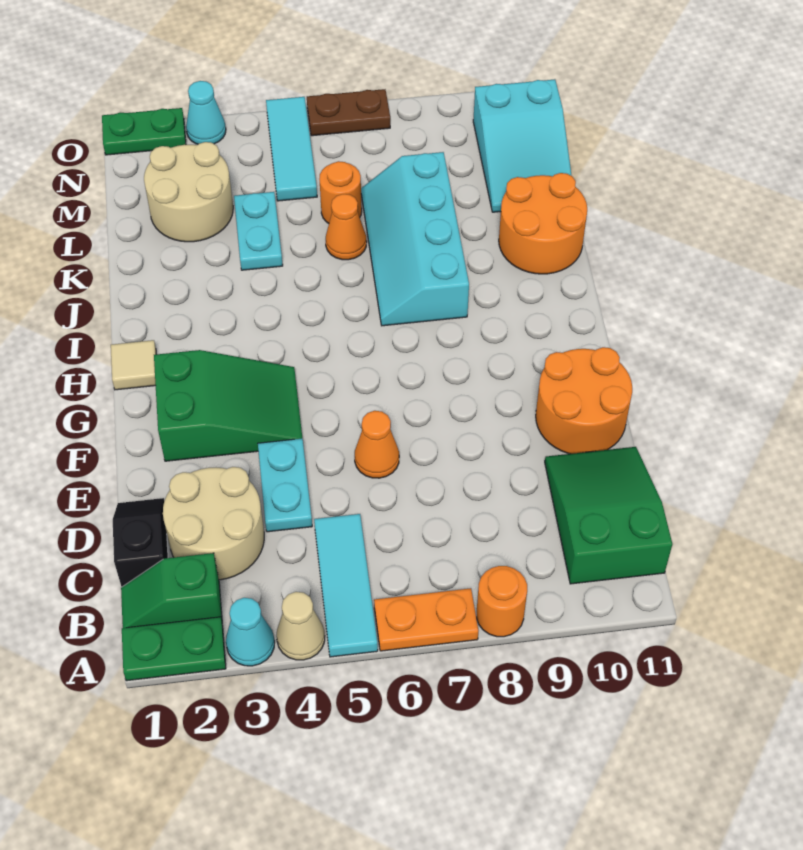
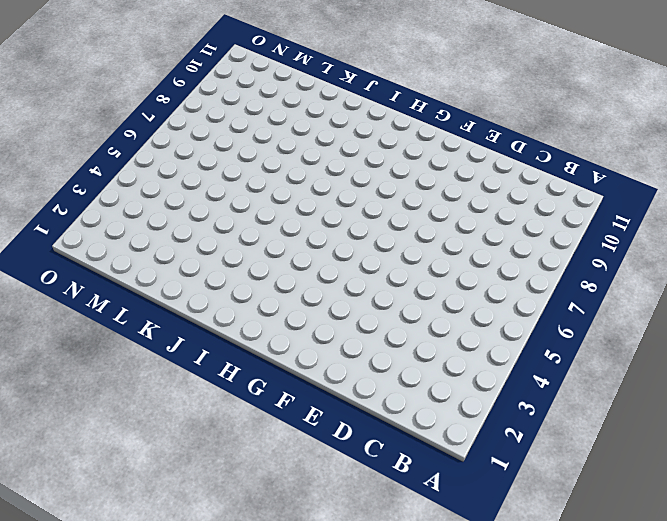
none -> green plate A1:A2 level 1
none -> cyan cone A3 level 1
none -> tan cone A4 level 1

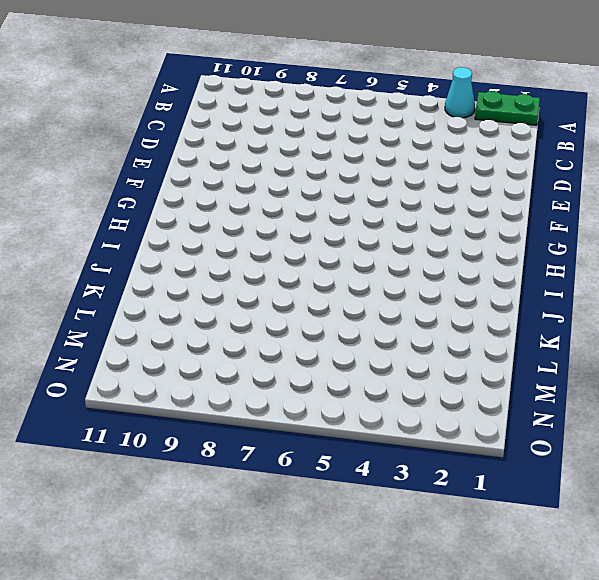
none -> tan cone A4 level 1
none -> cyan tile A5:C5 level 1
none -> orange plate A6:A7 level 1

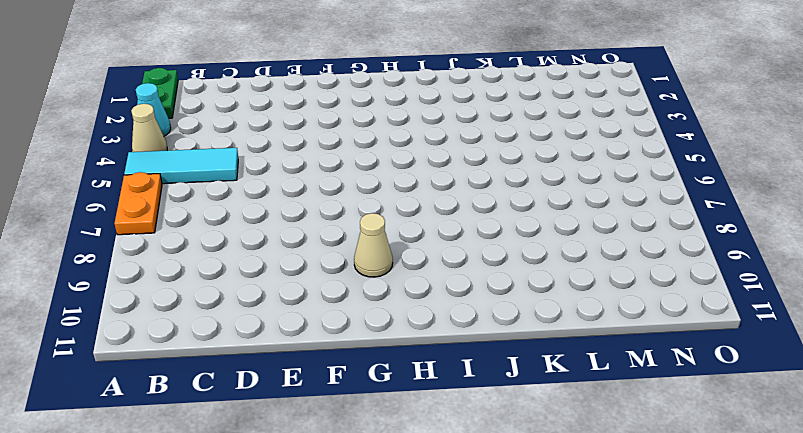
tan cone G9 level 1 -> none
none -> orange round brick A8 level 1
none -> green slope B1:B2 level 1 top 2
none -> green slope B10:D11 level 1 top B

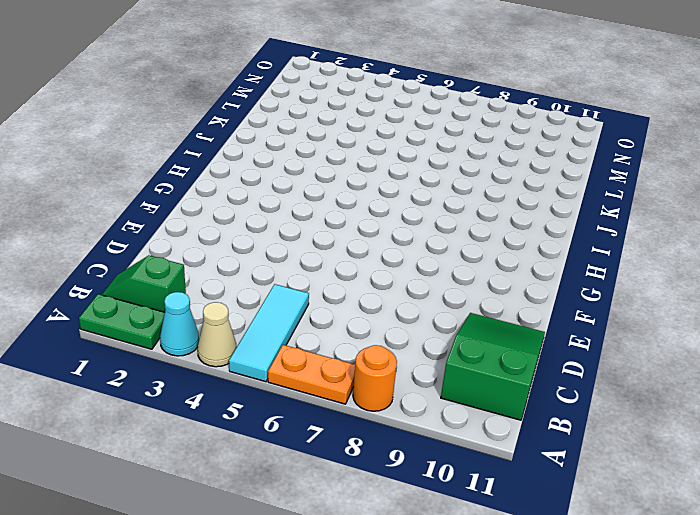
none -> black slope C1:D1 level 1 top C
none -> tan round brick C2:D3 level 1
none -> cyan plate D4:E4 level 1

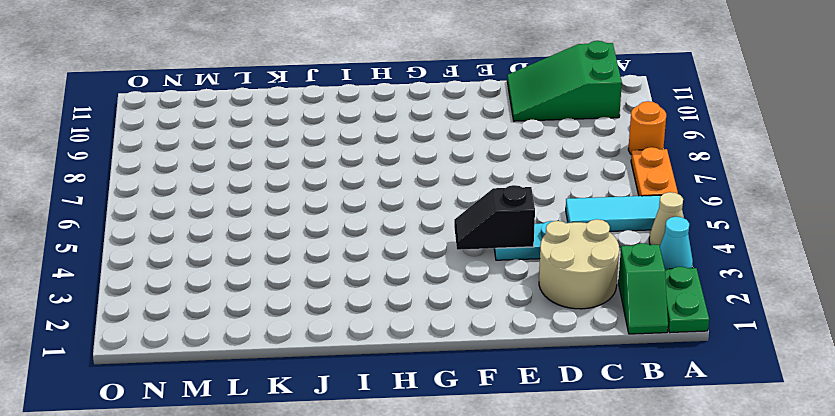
black slope E4:F4 level 2 top E -> black slope C1:D1 level 1 top C
none -> orange cone E6 level 1
none -> orange round brick E10:F11 level 1
none -> green slope F2:G4 level 1 top 2

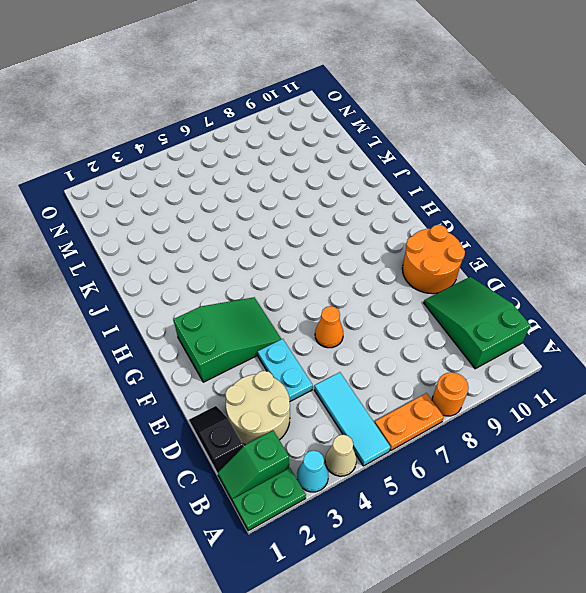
none -> tan tile H1 level 1
none -> cyan slope I7:L8 level 1 top 8
none -> orange round brick J10:K11 level 1

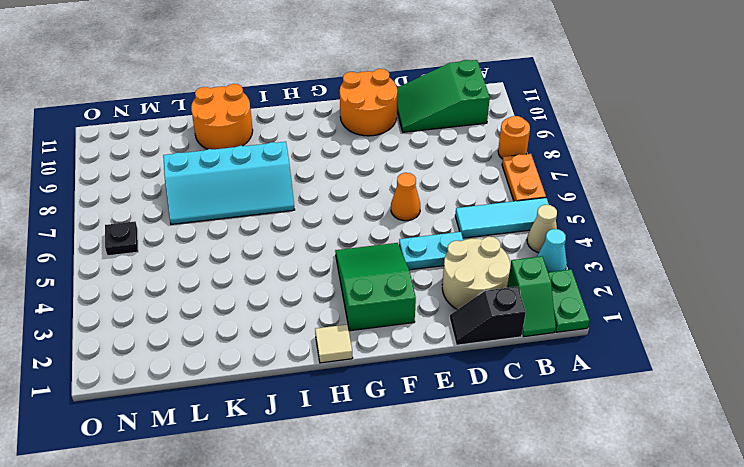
black plate N6 level 1 -> none
none -> cyan plate K4:L4 level 1
none -> orange cone K6 level 1
none -> tan round brick L2:M3 level 1

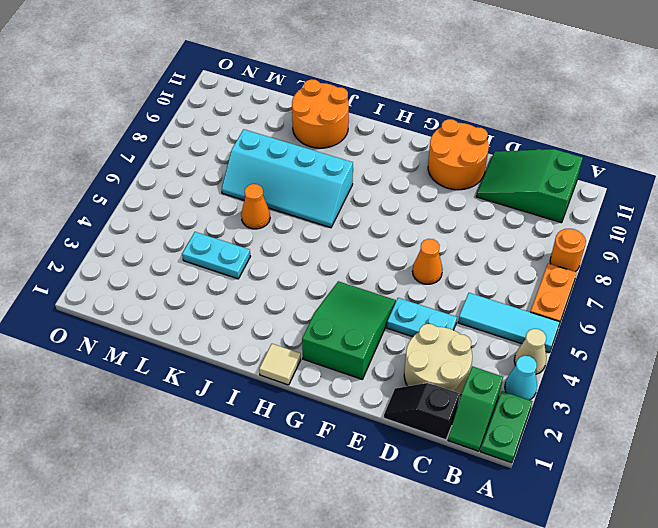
none -> tan round brick L2:M3 level 1
none -> orange round brick L6 level 1
none -> cyan slope L10:N11 level 1 top N

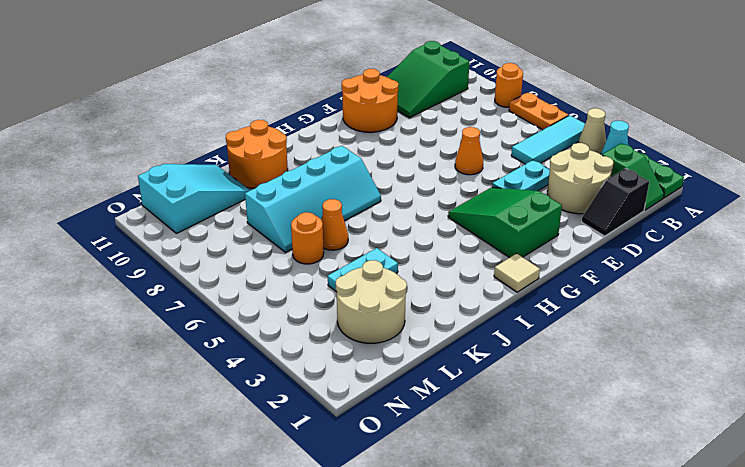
none -> cyan tile M5:O5 level 1
none -> green plate O1:O2 level 1
none -> cyan cone O3 level 1

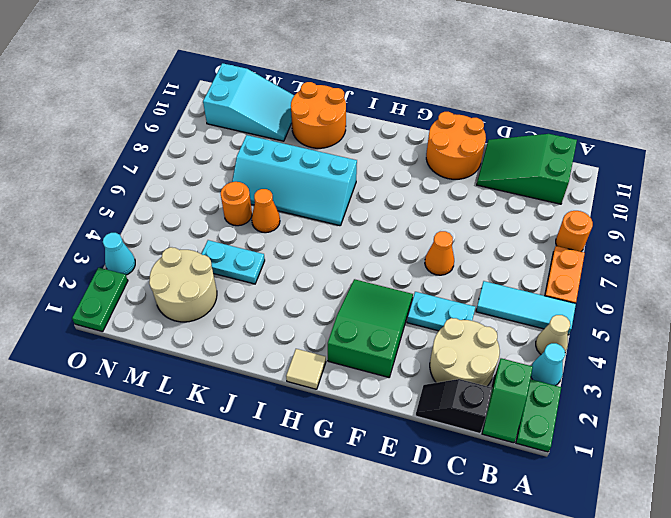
none -> cyan tile M5:O5 level 1
none -> brown plate O6:O7 level 1

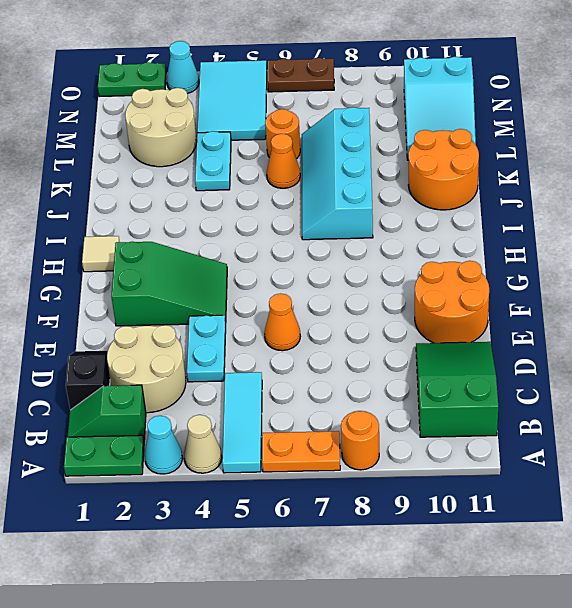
cyan tile M4:O5 level 1 -> cyan tile M5:O5 level 1

